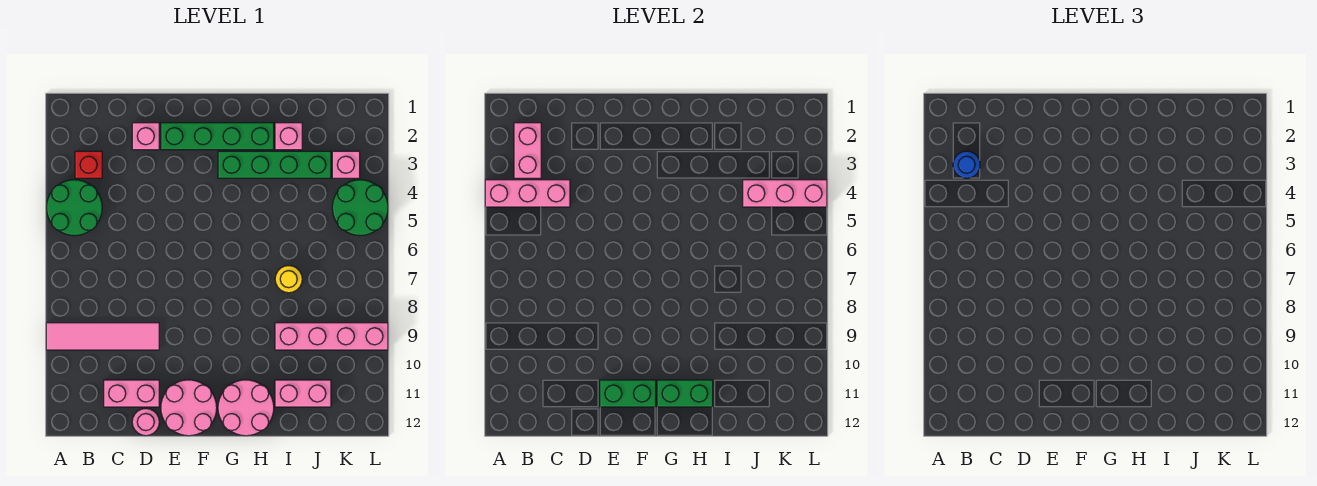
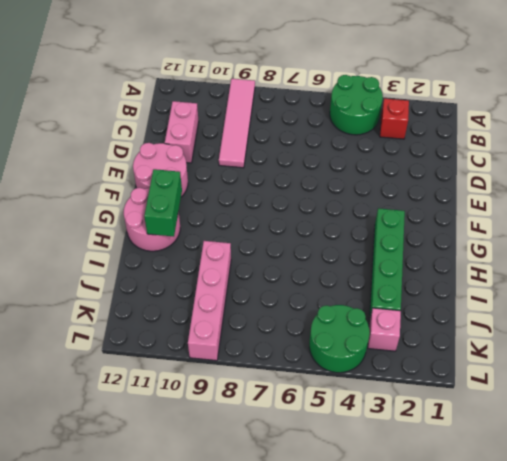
none -> pink brick D2 level 1
none -> pink round brick D12 level 1
none -> green brick E2:H2 level 1

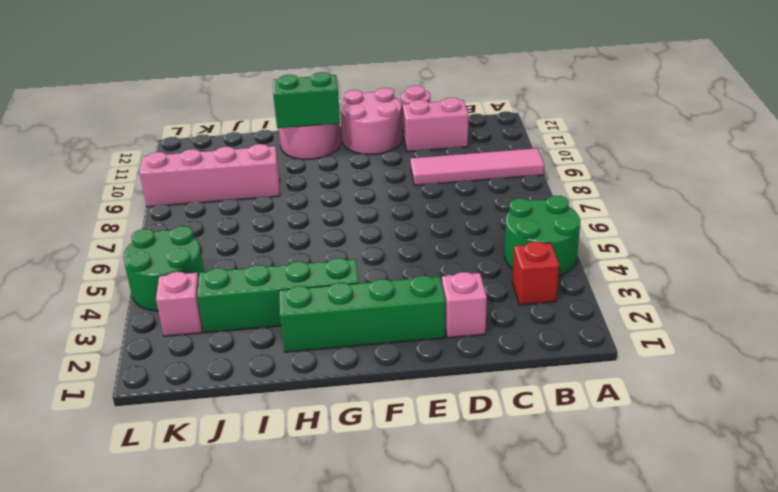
none -> pink brick I2 level 1
none -> yellow round brick I7 level 1
none -> pink brick I11:J11 level 1

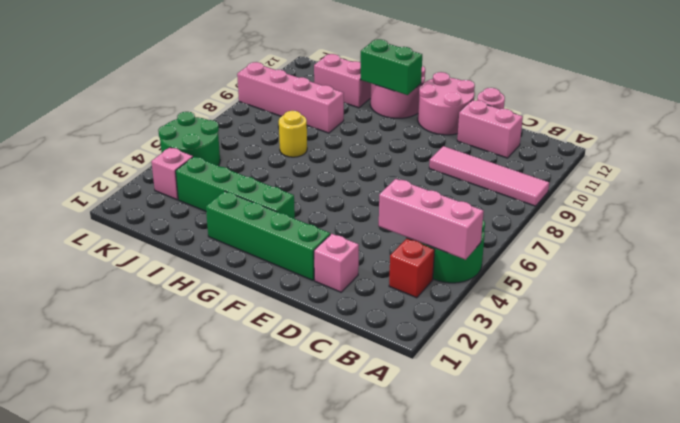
none -> pink brick I2 level 1
none -> pink brick B2:B3 level 2
none -> green brick E11:F11 level 2

